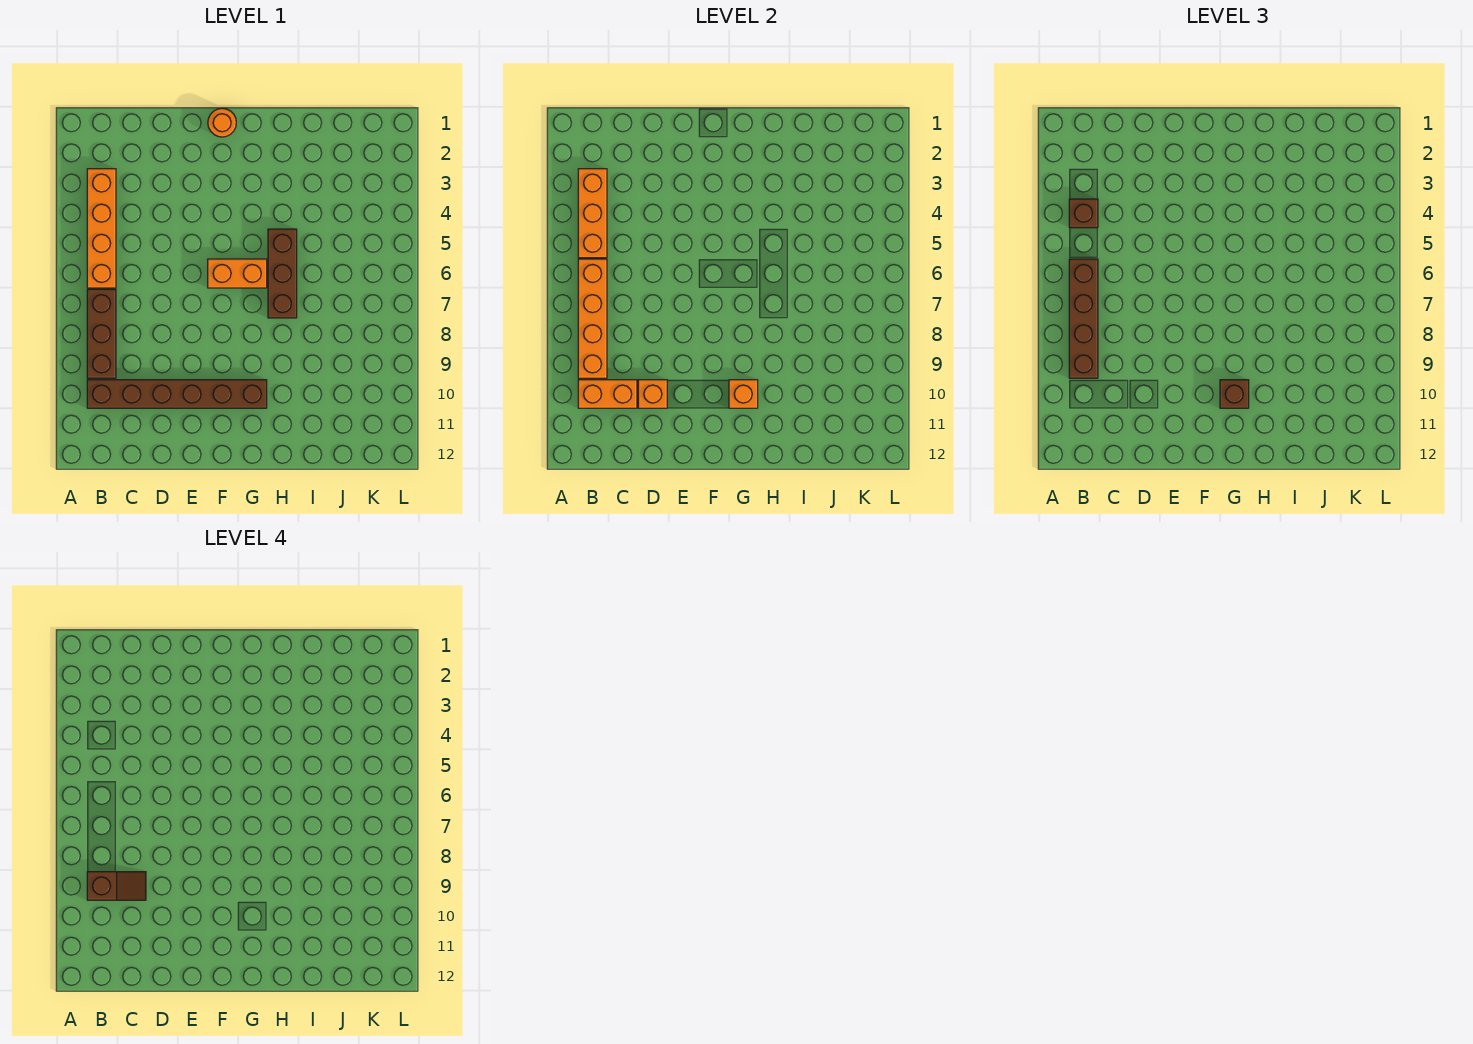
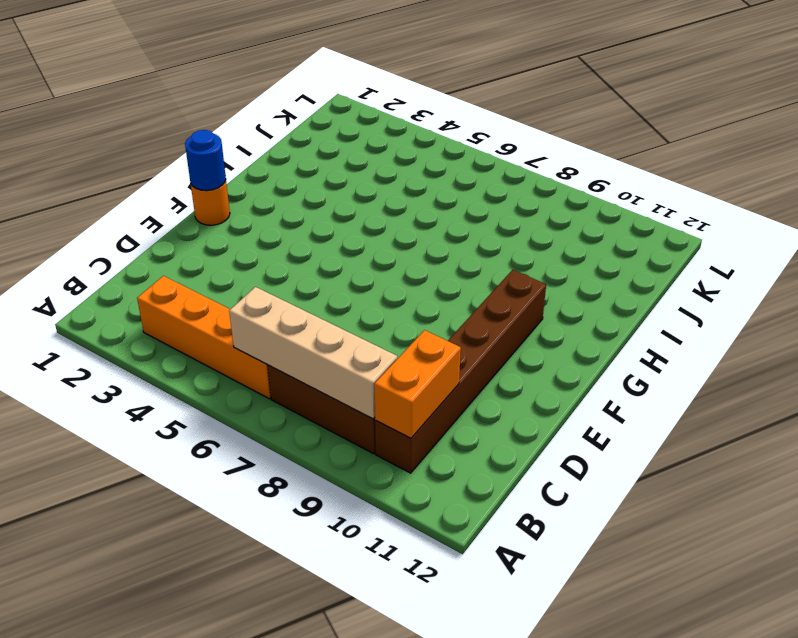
tan brick B6:B9 level 2 -> orange brick B6:B9 level 2
blue round brick F1 level 2 -> none
none -> orange brick F6:G6 level 1
none -> brown brick H5:H7 level 1
none -> orange brick B3:B5 level 2

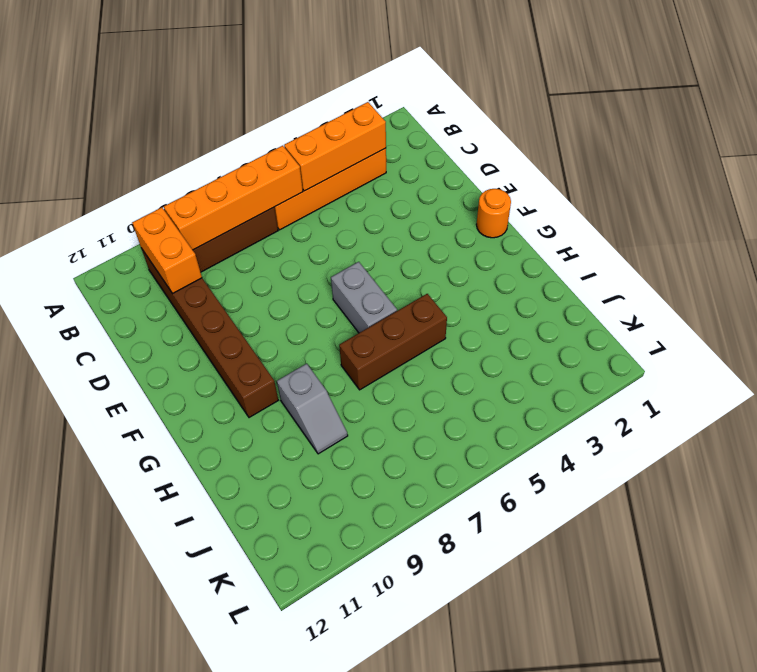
grey brick F6:G6 level 1 -> orange brick F6:G6 level 1
grey slope H9:I9 level 1 top H -> none
none -> orange brick D10 level 2
none -> orange brick G10 level 2
none -> brown brick B4 level 3

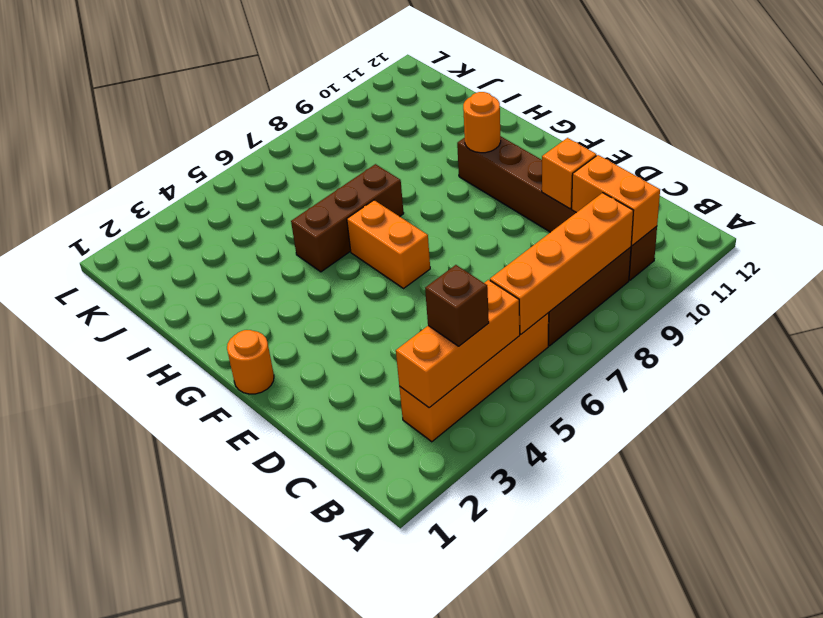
orange round brick G10 level 2 -> orange brick G10 level 2
none -> brown brick B6:B9 level 3
none -> brown brick G10 level 3
none -> brown slope B9:C9 level 4 top B

